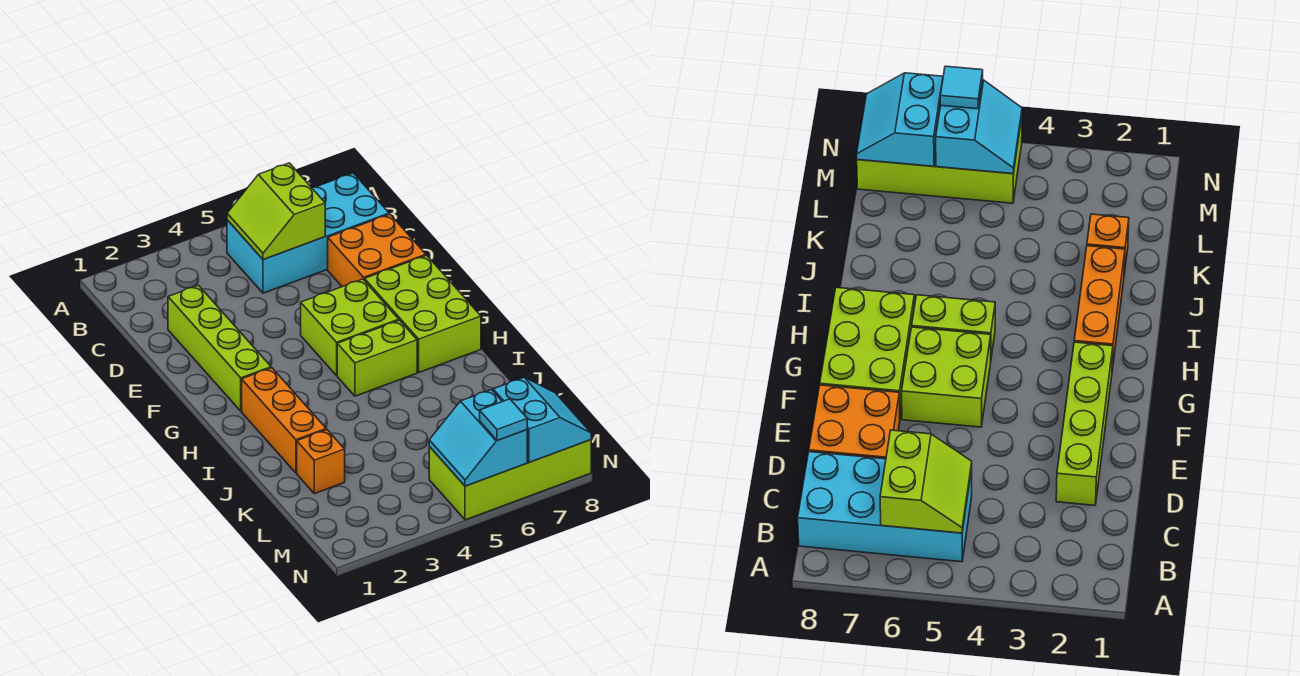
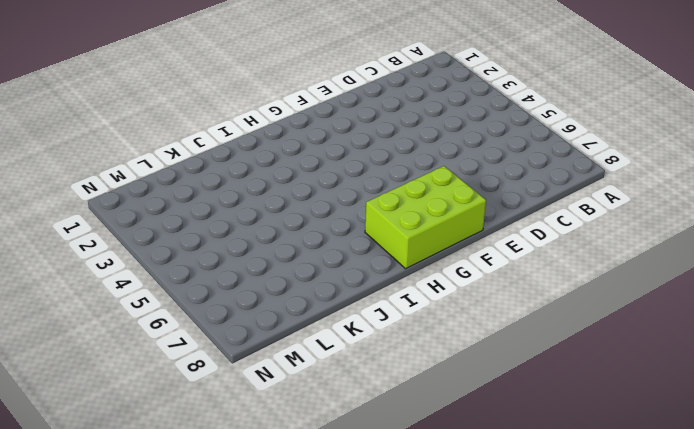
none -> cyan brick B5:C8 level 1
none -> lime brick D2:G2 level 1
none -> orange brick D7:E8 level 1

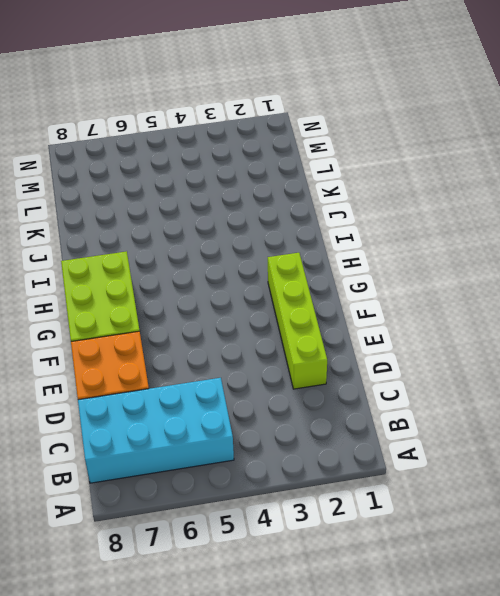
none -> lime brick F5:G6 level 1
none -> orange brick H2:J2 level 1
none -> lime brick H5:H6 level 1

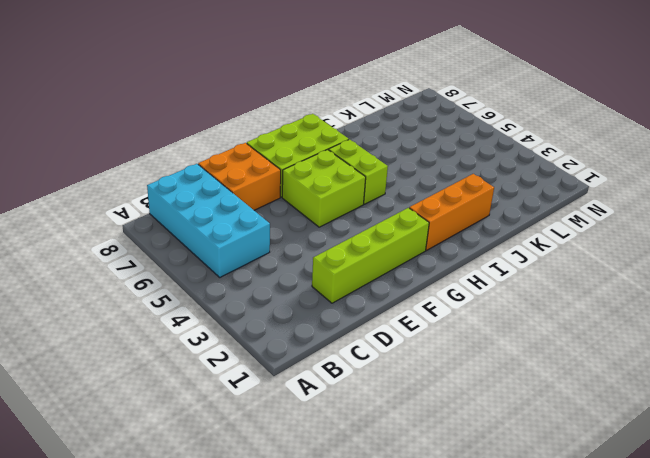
none -> orange brick K2 level 1
none -> lime brick M5:N8 level 1
none -> lime slope B5:C6 level 2 top 6

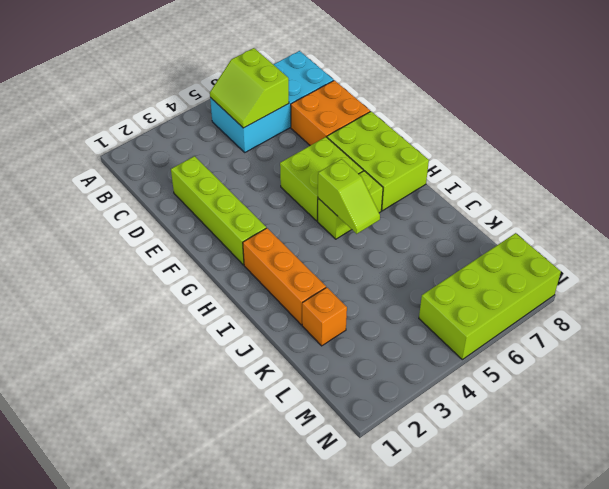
lime slope H5:I5 level 2 top H -> none
none -> cyan slope M5:N6 level 2 top 6
none -> cyan slope M7:N8 level 2 top 7
none -> cyan tile N6 level 3

